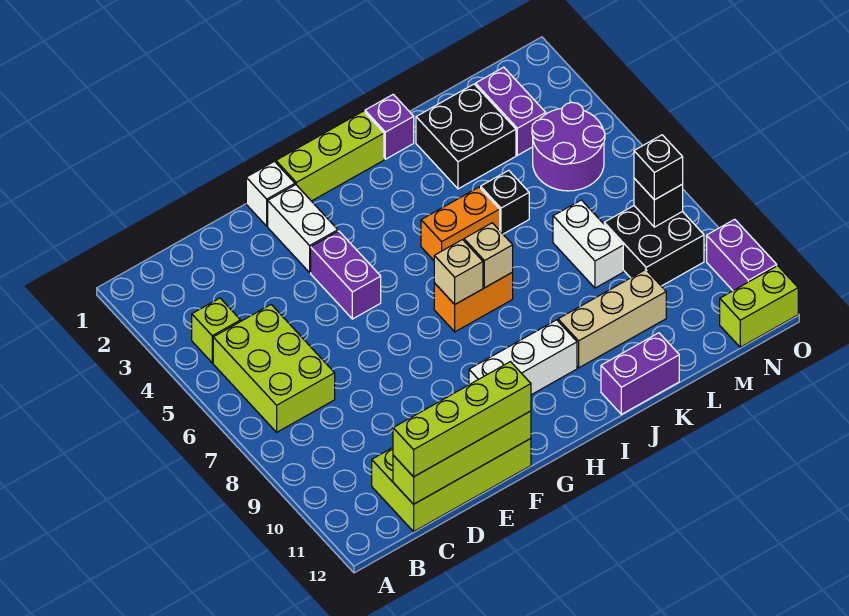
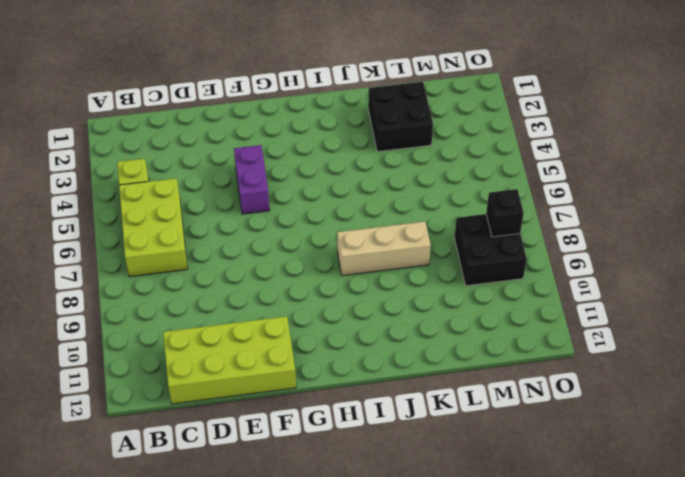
tan brick I8:K8 level 1 -> tan brick J10:L10 level 1
none -> white brick F1 level 1
none -> white brick F2:F3 level 1
none -> lime brick G1:I1 level 1

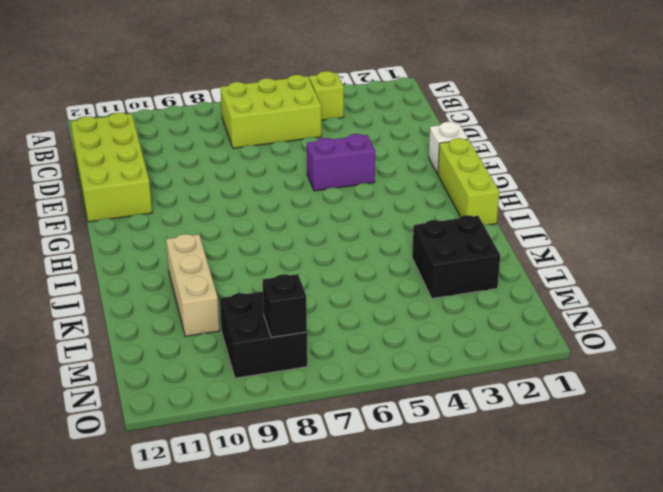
none -> white brick F2:F3 level 1
none -> white brick G10:I10 level 1
none -> orange brick H7:I7 level 1

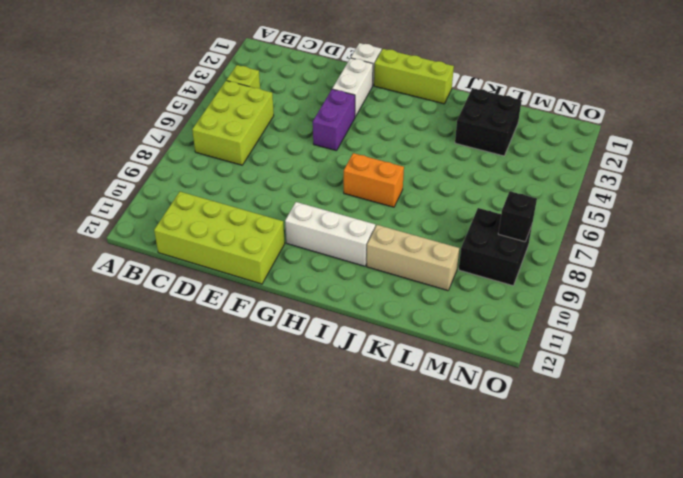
none -> orange brick I5:J5 level 1
none -> purple brick J1 level 1
none -> purple brick J12:K12 level 1

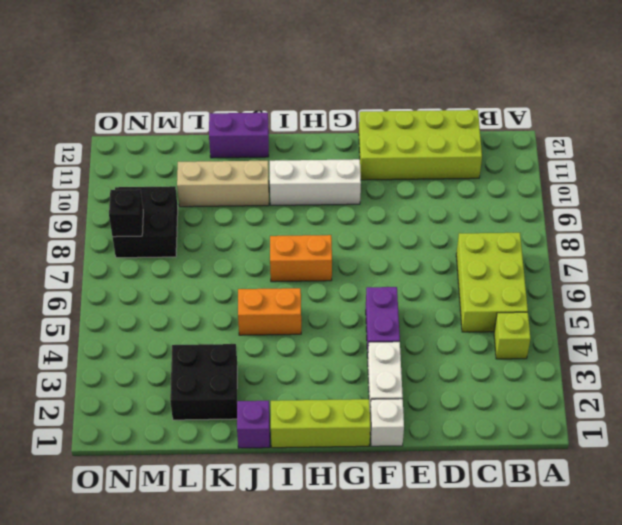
none -> black brick K5 level 1
none -> white brick L7:L8 level 1
none -> purple brick M2:M3 level 1

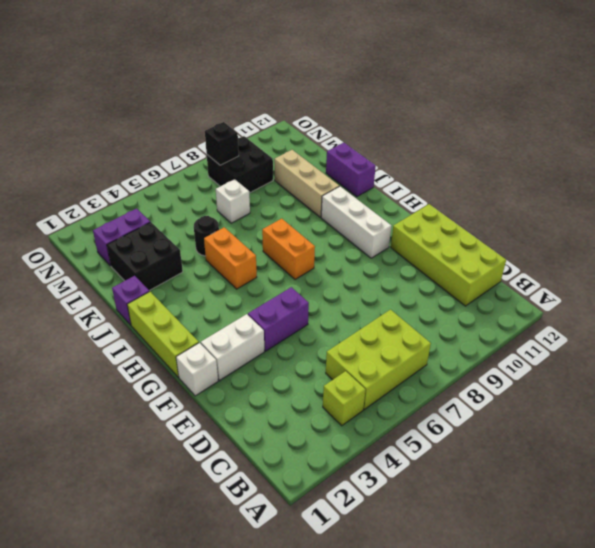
black round brick K5 level 1 -> black brick K5 level 1
white brick L7 level 1 -> white brick L7:L8 level 1
none -> purple round brick M4:N5 level 1
none -> lime brick N12:O12 level 1
none -> purple brick O10:O11 level 1

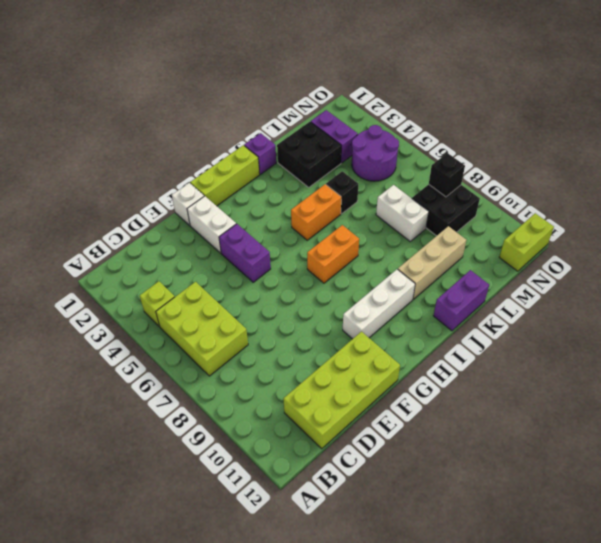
none -> purple brick O10:O11 level 1
none -> lime brick C12:F12 level 2
none -> tan brick H7 level 2

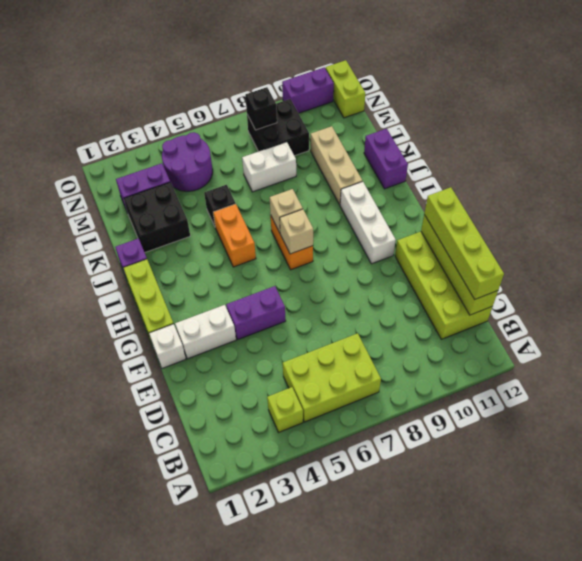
none -> black brick N8 level 3

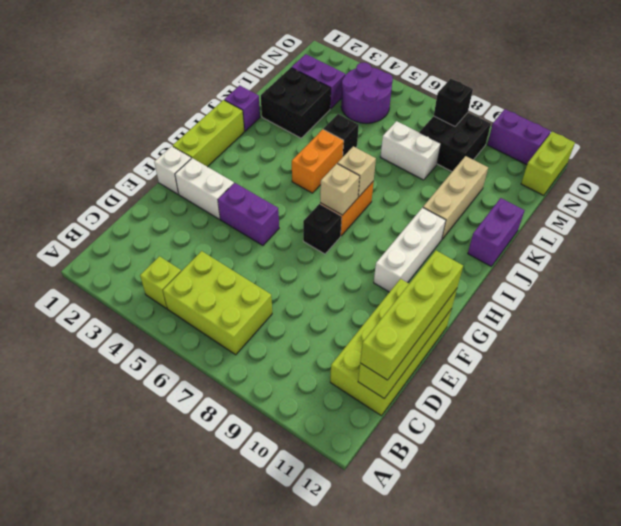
black brick G7 level 1 -> black brick N8 level 3

